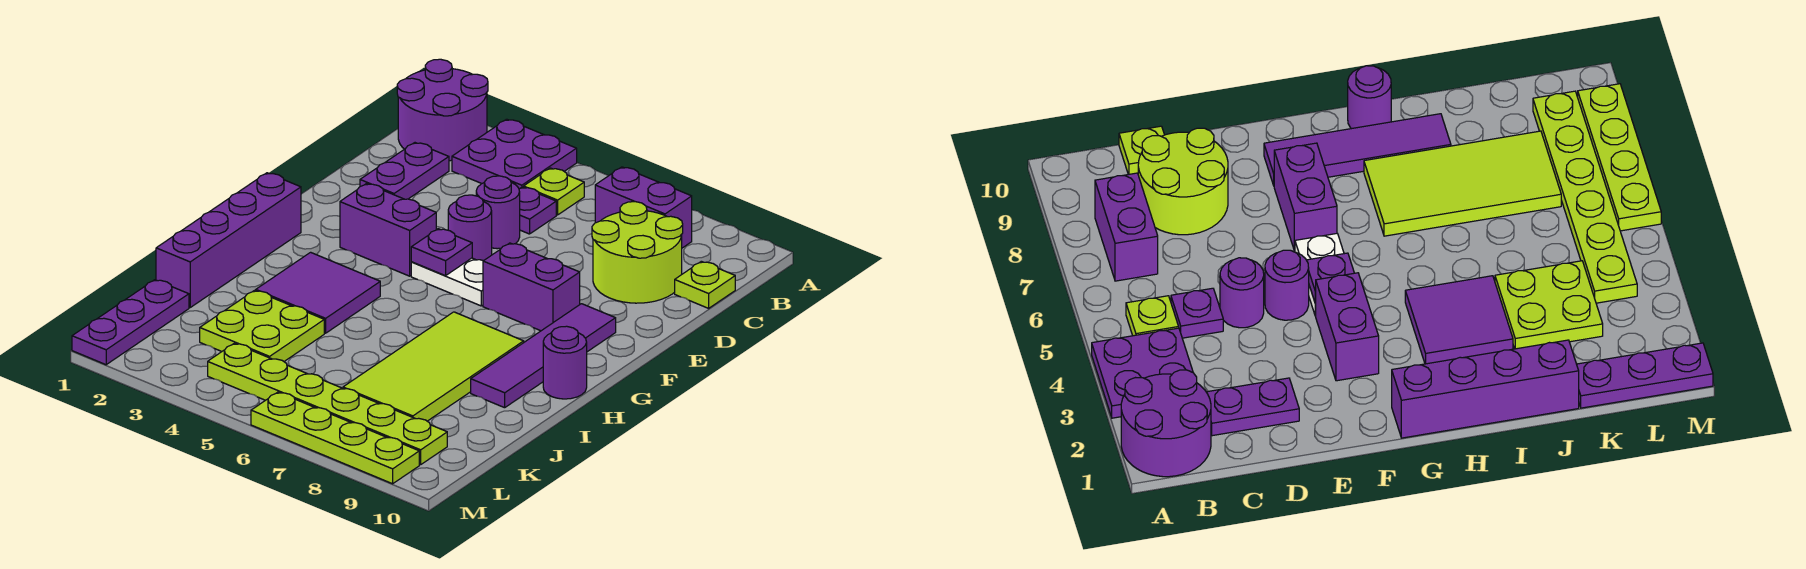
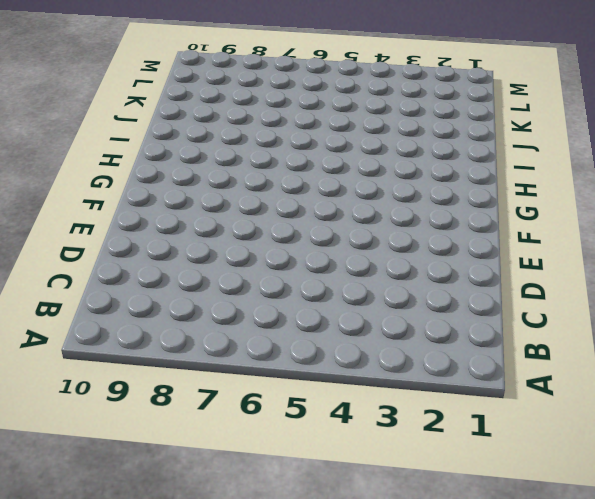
none -> purple round brick A1:B2 level 1
none -> purple plate A3:B4 level 1
none -> lime plate B5 level 1

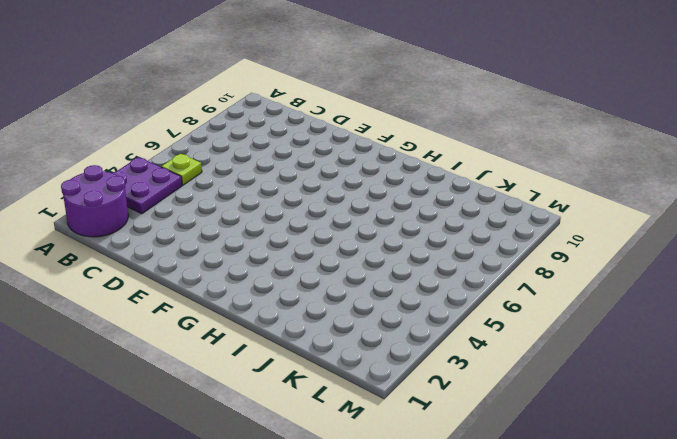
none -> purple brick B7:B8 level 1
none -> purple plate C2:D2 level 1
none -> purple plate C5 level 1

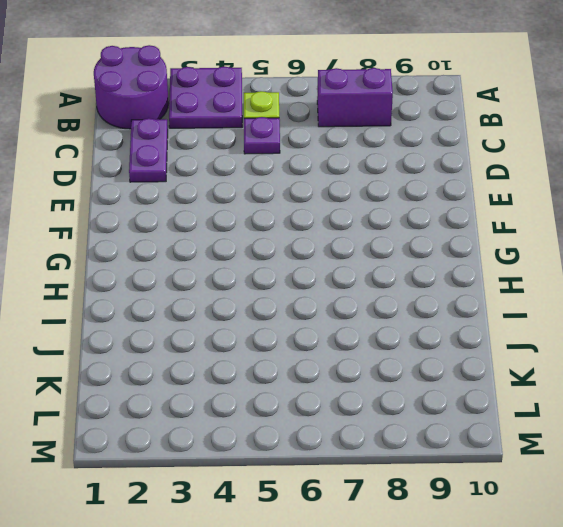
none -> lime round brick C8:D9 level 1
none -> lime plate C10 level 1
none -> purple round brick D5 level 1

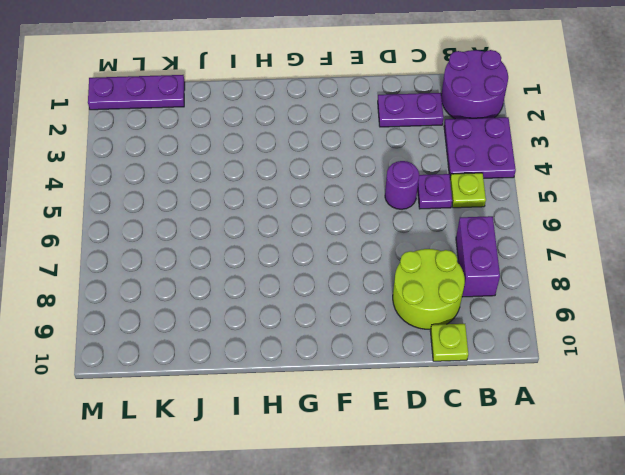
none -> purple round brick E5 level 1
none -> purple brick F3:F4 level 1
none -> white plate F5:F6 level 1

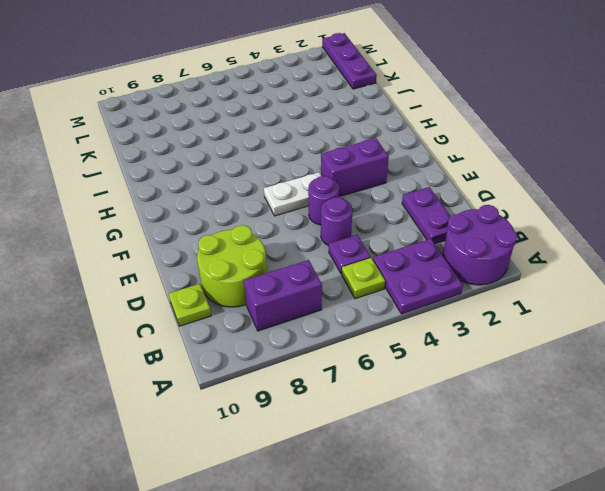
none -> purple brick F7:F8 level 1
none -> purple tile F9:I9 level 1
none -> purple brick G1:J1 level 1

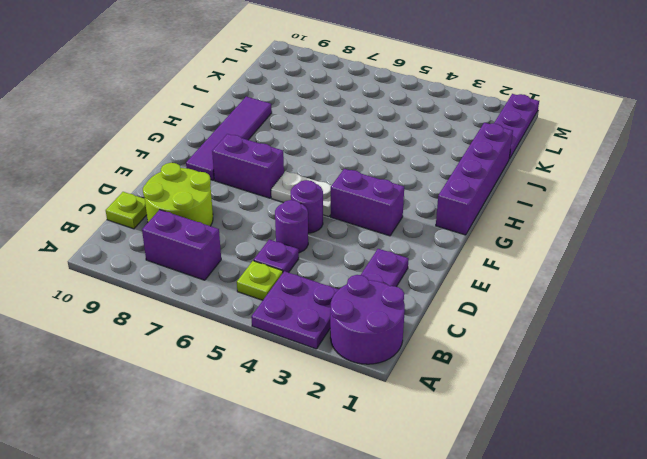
none -> purple tile H3:I4 level 1
none -> lime tile H7:K8 level 1
none -> purple round brick H10 level 1

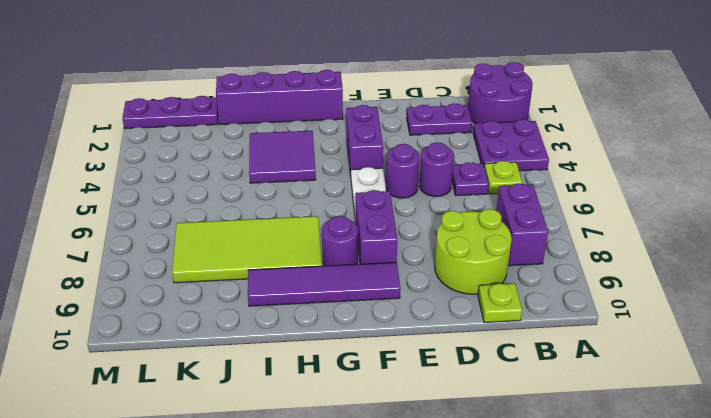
purple round brick G8 level 1 -> purple round brick H10 level 1
none -> lime plate J3:K4 level 1
none -> lime plate L4:L9 level 1
none -> lime plate M6:M9 level 1

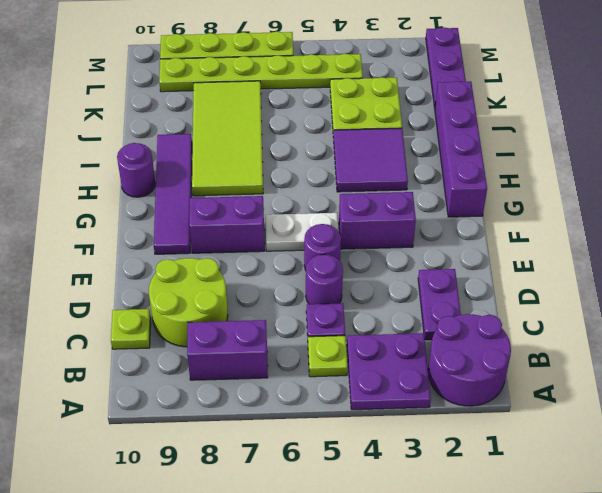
none -> purple plate F5 level 2

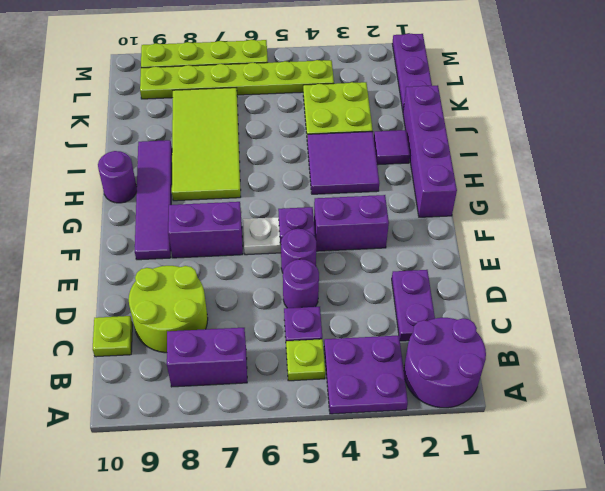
purple tile I2 level 1 -> none

